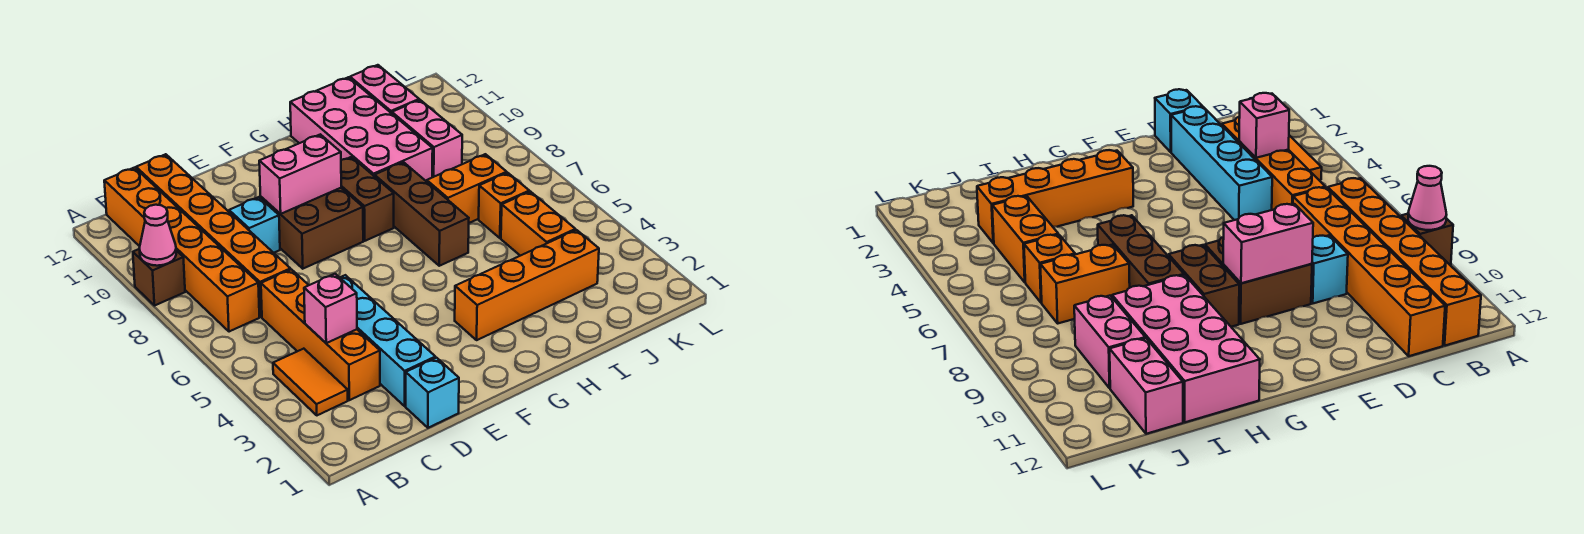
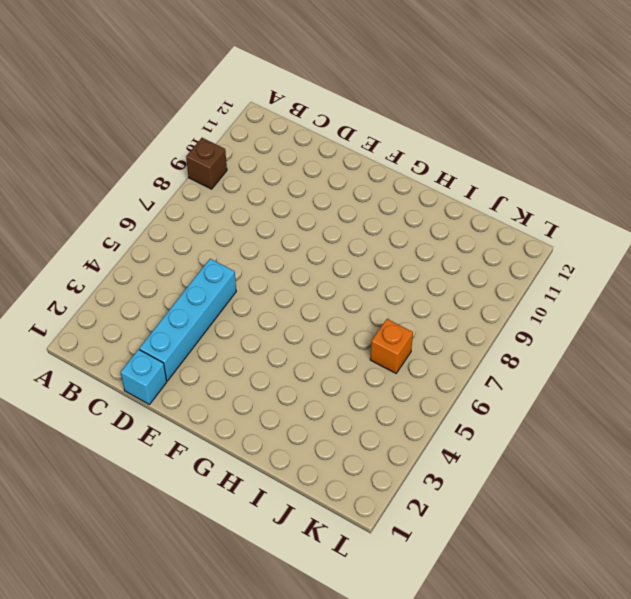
none -> orange tile B3:B4 level 1
none -> orange brick B7:B12 level 1
none -> orange brick C3:C6 level 1

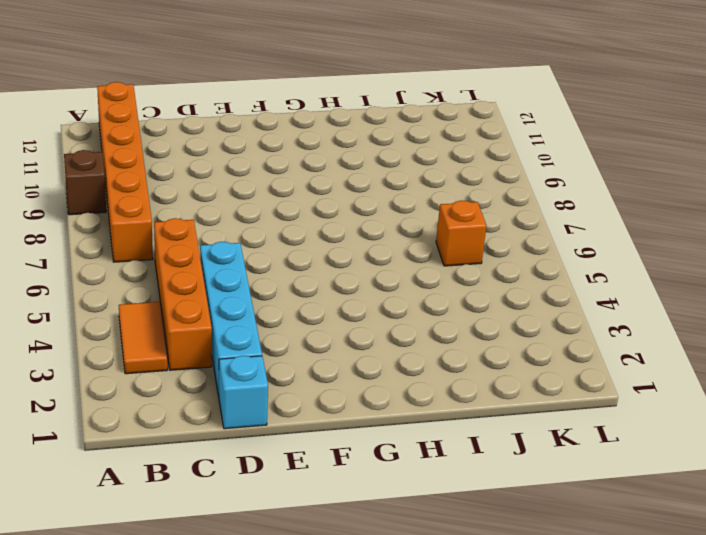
none -> orange brick C7:C12 level 1
none -> cyan brick D9 level 1
none -> brown brick E8:F9 level 1

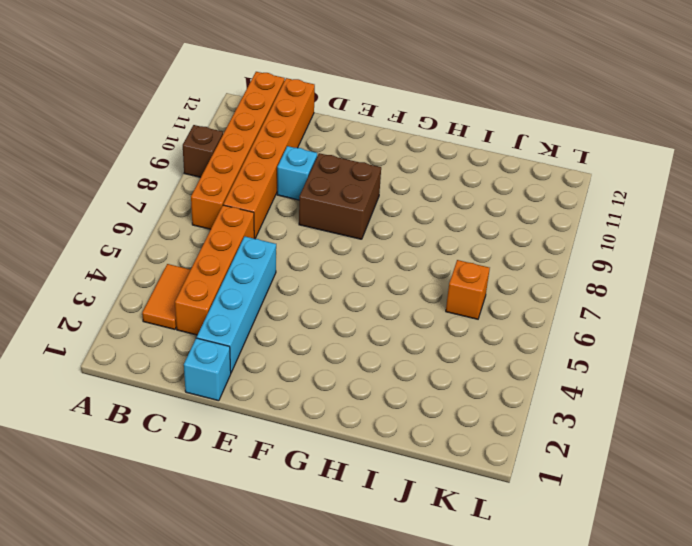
none -> orange brick G3:J3 level 1
none -> brown brick G8:G9 level 1
none -> brown brick H6:H8 level 1

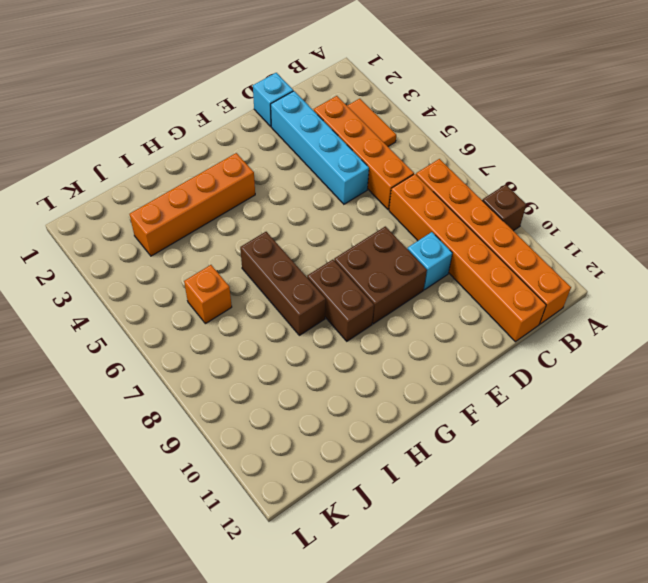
none -> pink brick H9:I12 level 1
none -> orange brick I7:J7 level 1
none -> orange brick J4:J5 level 1

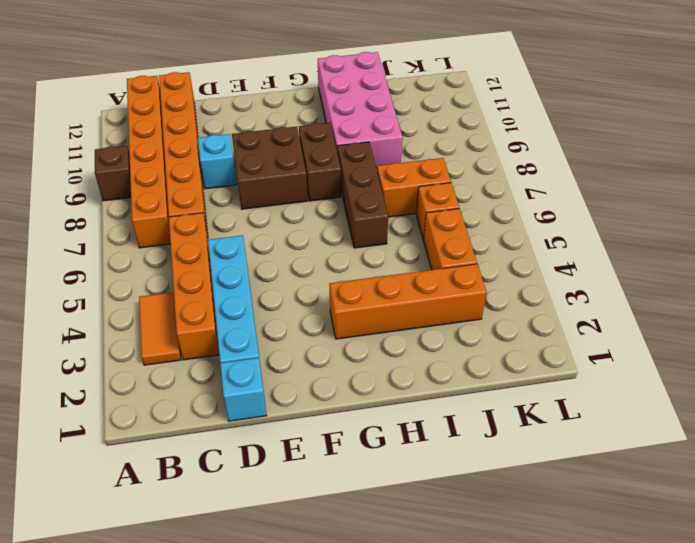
none -> pink brick J9:J10 level 1
none -> pink brick J11:J12 level 1
none -> pink cone A9 level 2

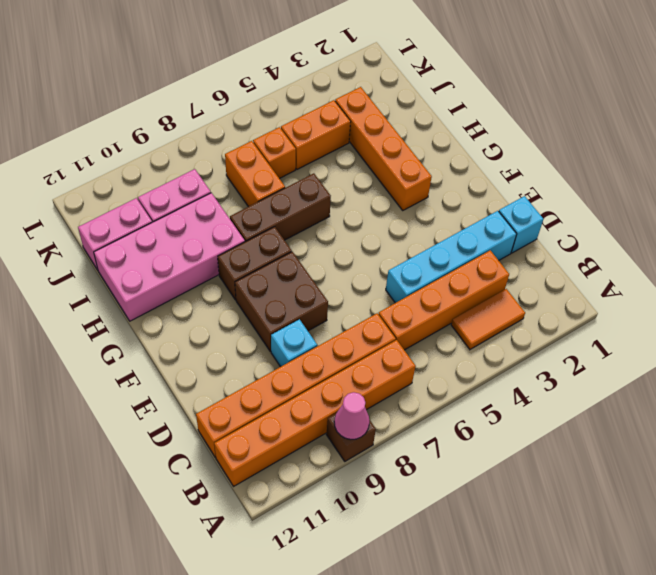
none -> pink brick C4 level 2
none -> pink brick E9:F9 level 2

